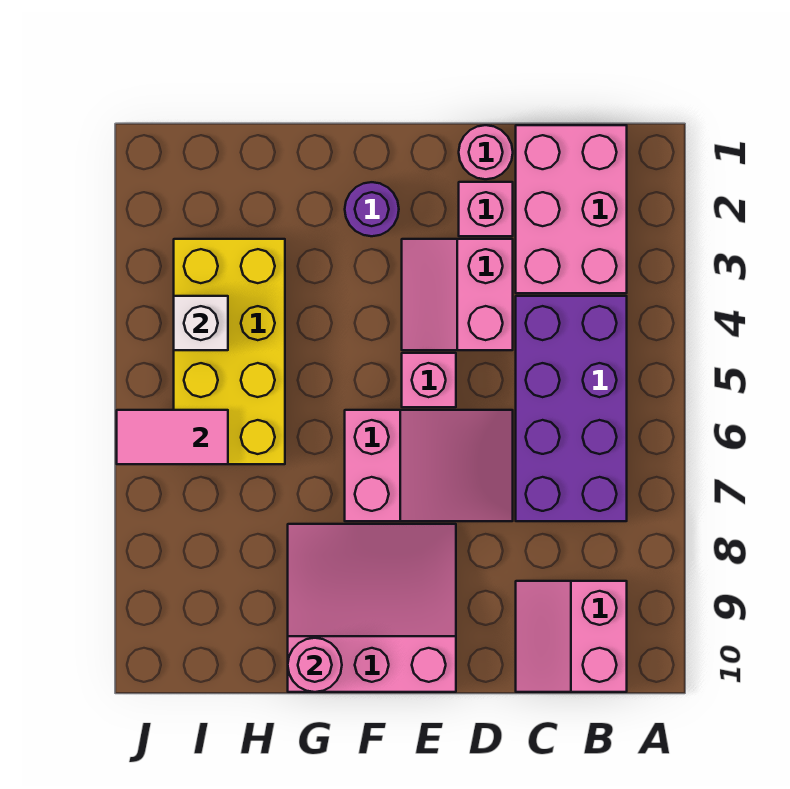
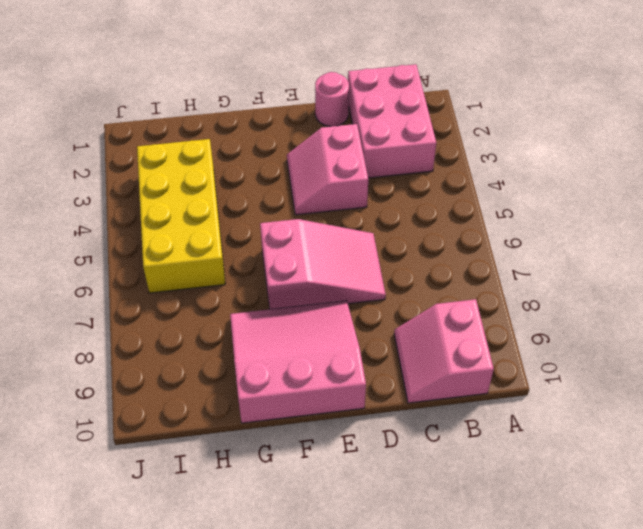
none -> purple brick B4:C7 level 1
none -> pink brick D2 level 1
none -> pink brick E5 level 1

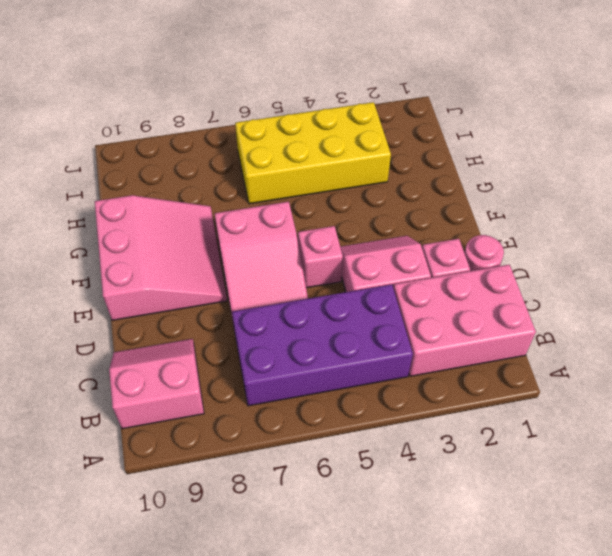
none -> purple round brick F2 level 1
none -> pink round brick G10 level 2
none -> white brick I4 level 2

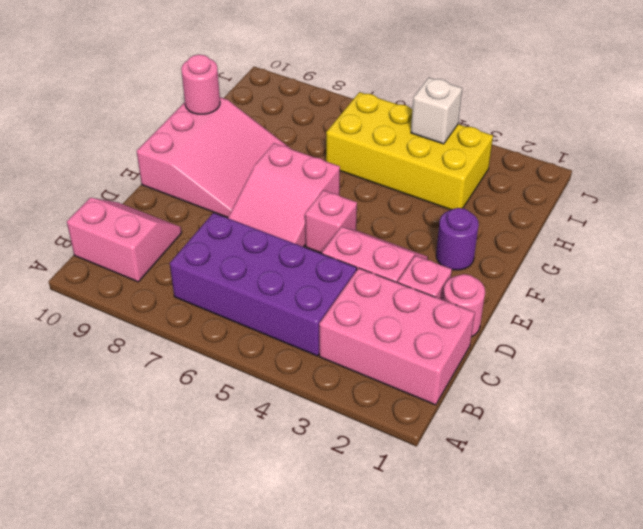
none -> pink tile I6:J6 level 2

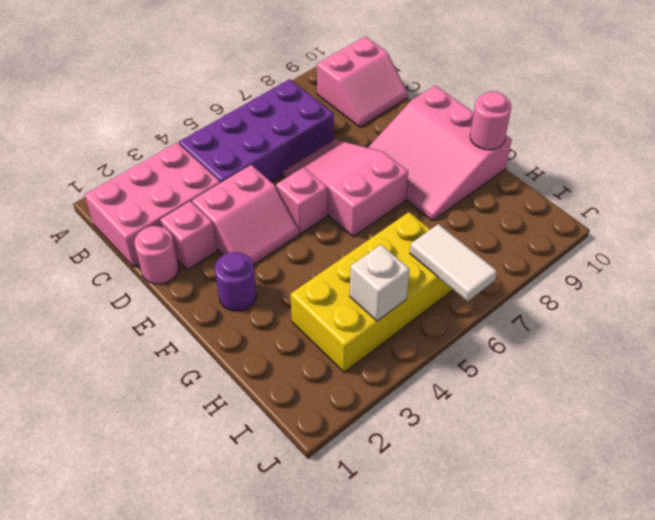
white tile I6:J6 level 2 -> pink tile I6:J6 level 2

